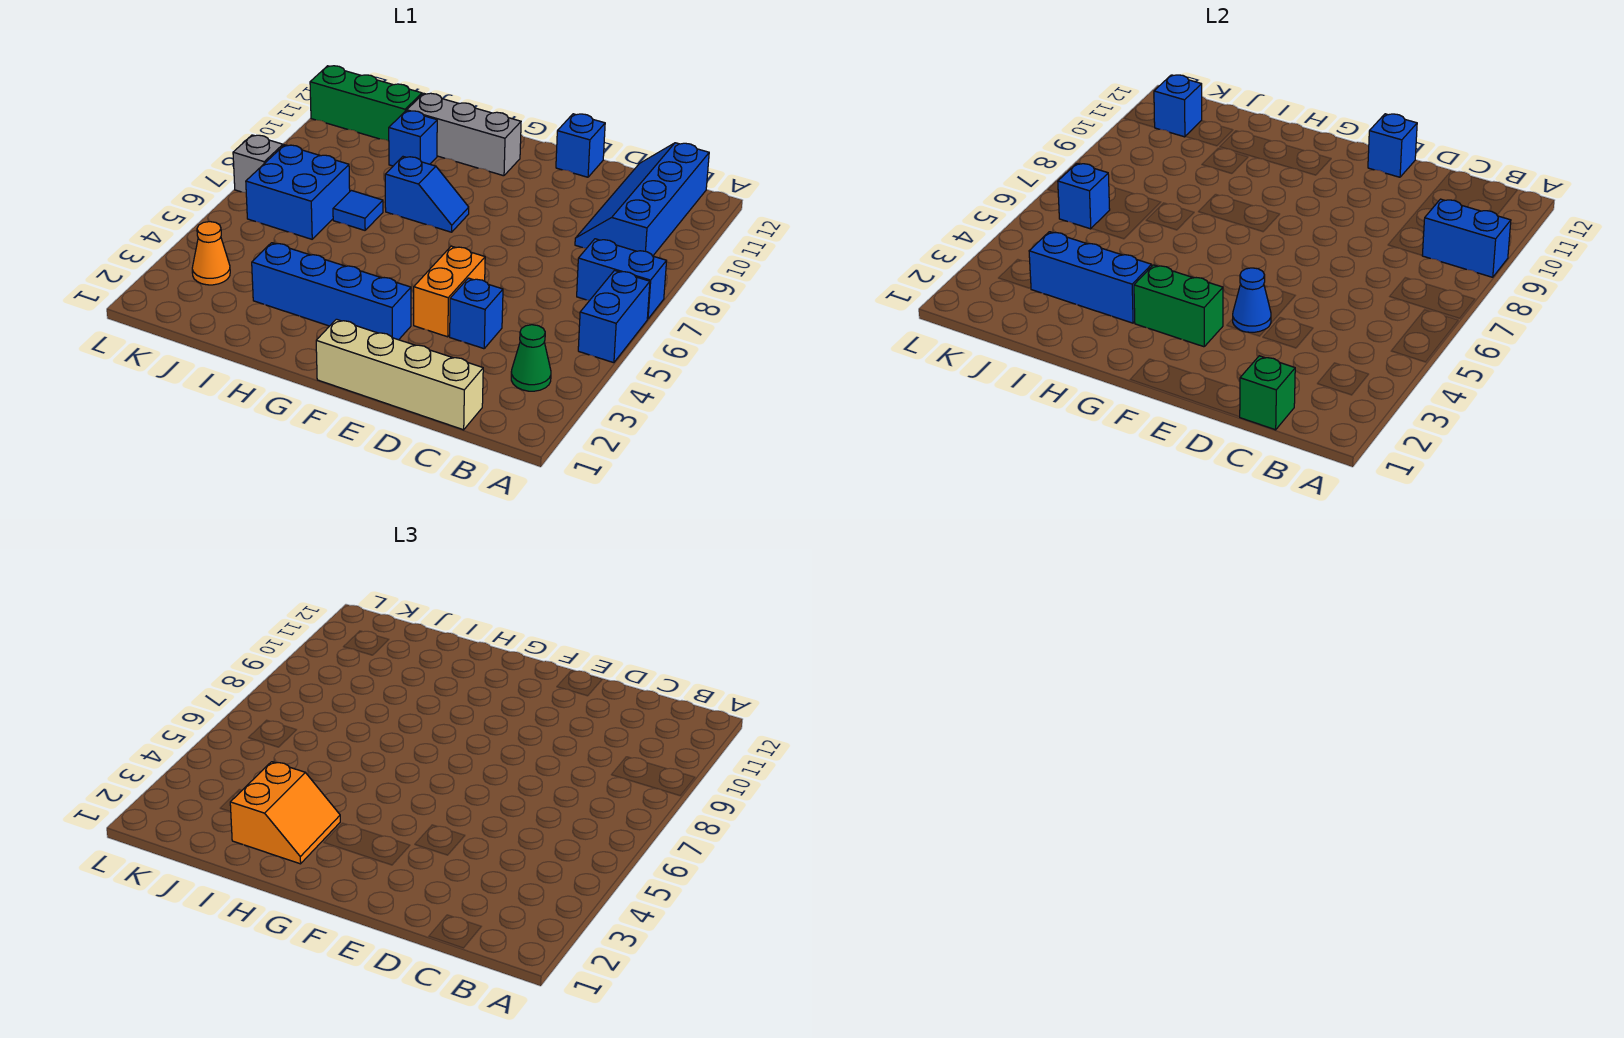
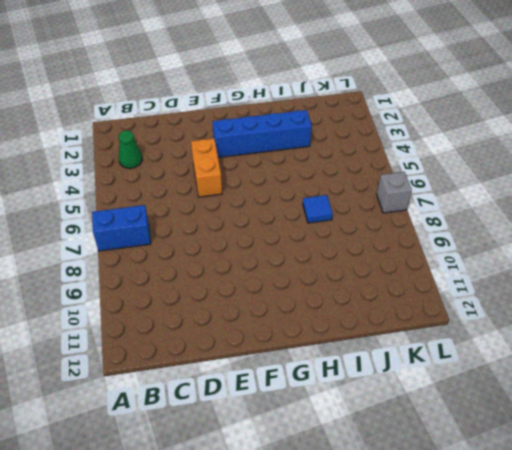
none -> blue brick A5:A6 level 1
none -> blue slope B9:C12 level 1 top B
none -> tan brick C1:F1 level 1

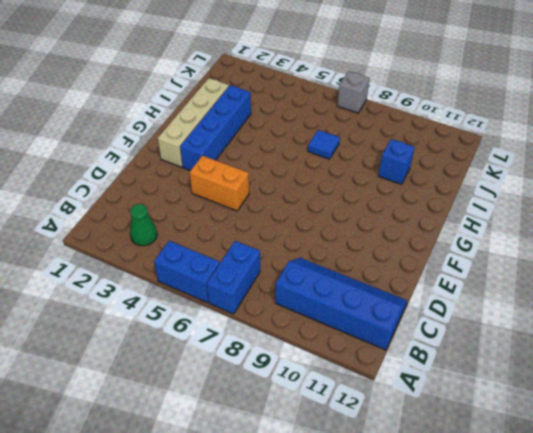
tan brick F2:I2 level 1 -> tan brick C1:F1 level 1
none -> blue brick D4 level 1
none -> blue brick E12 level 1
none -> blue slope G8:H8 level 1 top H

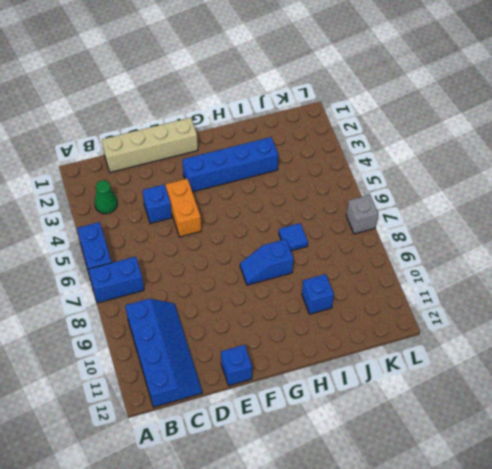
none -> grey brick G11:I11 level 1
none -> blue brick J6:K7 level 1
none -> green brick J11:L11 level 1

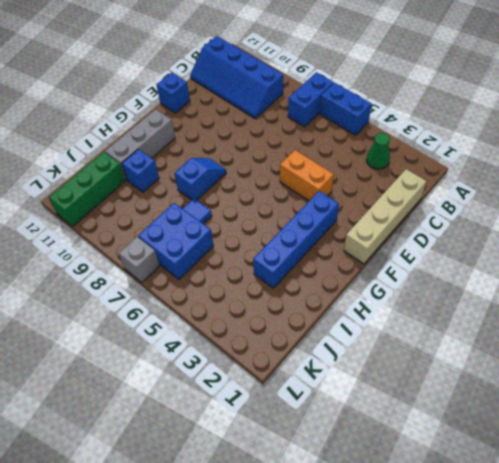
none -> blue brick D4 level 1
none -> orange cone K3 level 1
none -> blue brick A9:B9 level 2

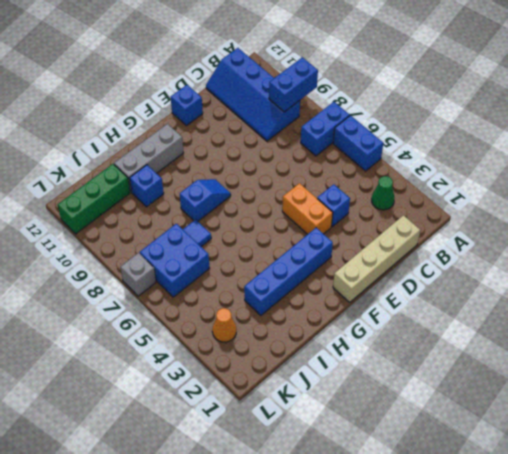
none -> green brick C1 level 2
none -> blue cone E4 level 2
none -> blue brick E12 level 2

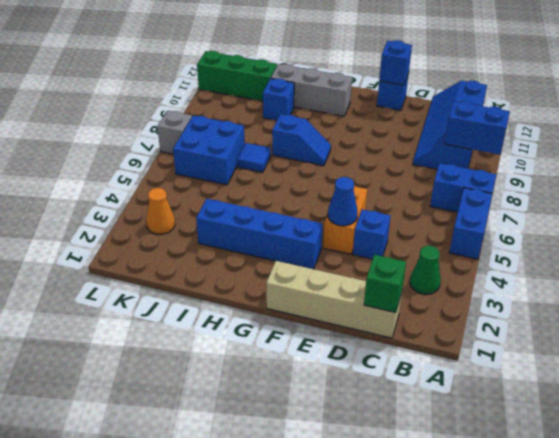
none -> green brick F3:G3 level 2
none -> blue brick H3:J3 level 2
none -> blue brick K6 level 2

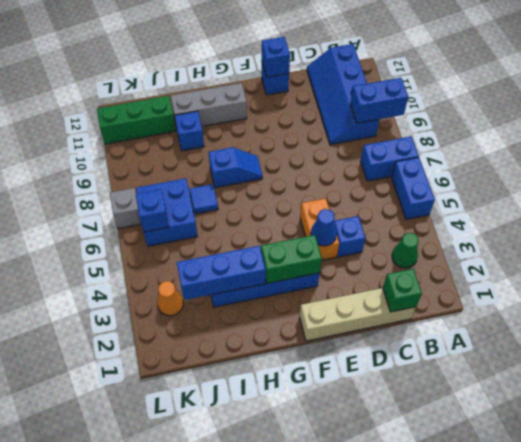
none -> blue brick K11 level 2
none -> orange slope H2:I3 level 3 top I

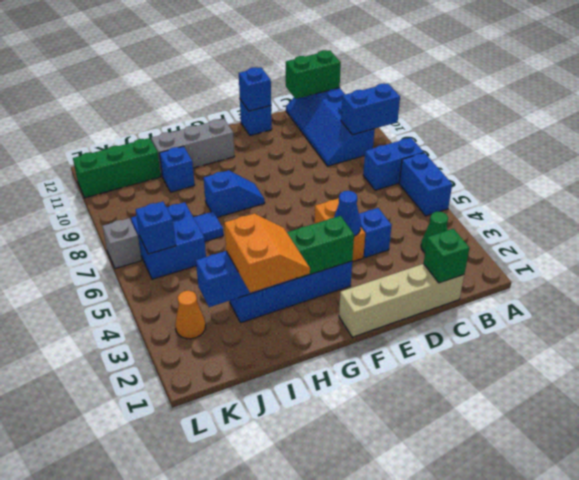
green brick B12:C12 level 2 -> none
none -> blue brick K11 level 2

